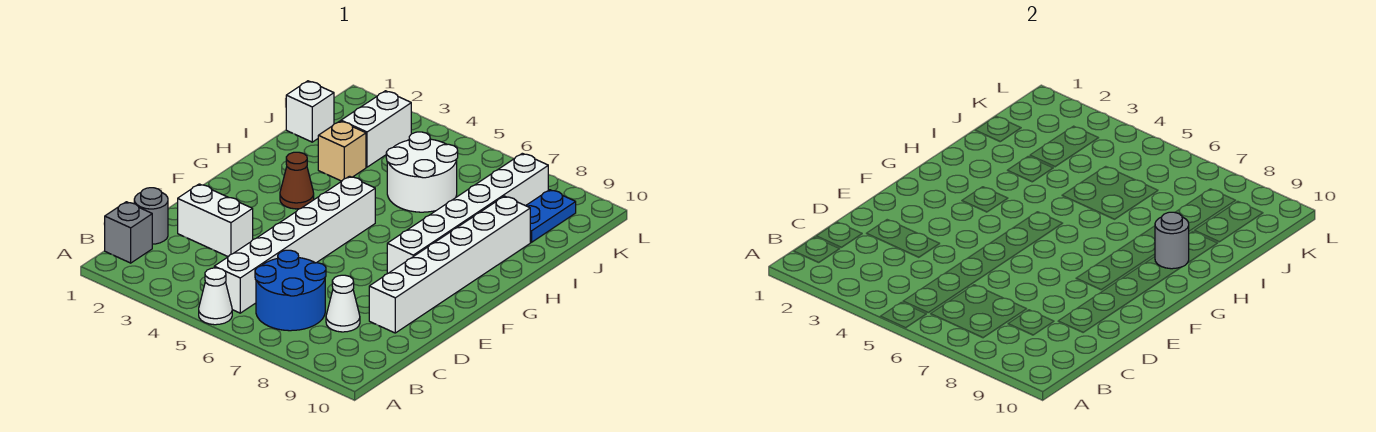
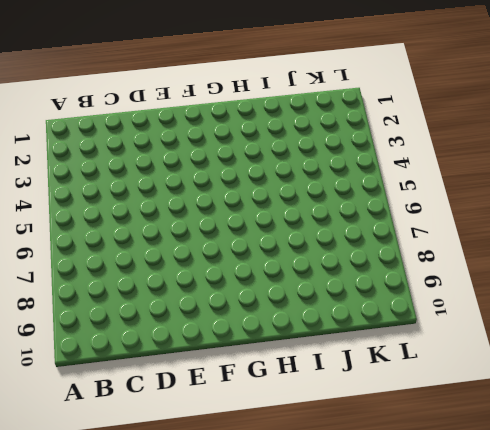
none -> white cone A5 level 1
none -> grey brick B1 level 1
none -> white brick B5:G5 level 1

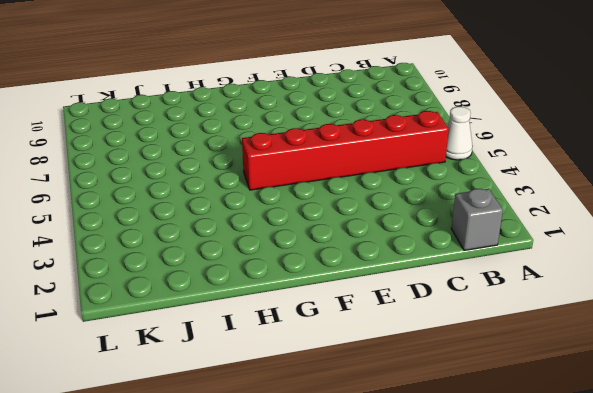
red brick B5:G5 level 1 -> white brick B5:G5 level 1
none -> blue round brick B6:C7 level 1
none -> grey round brick C1 level 1
none -> white cone C8 level 1

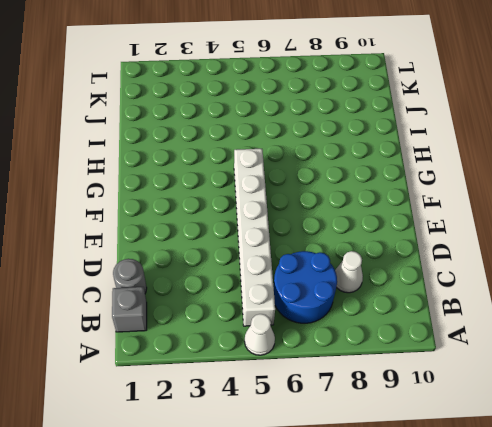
none -> white brick D2:D3 level 1
none -> white brick D9:I9 level 1
none -> white brick F8:K8 level 1

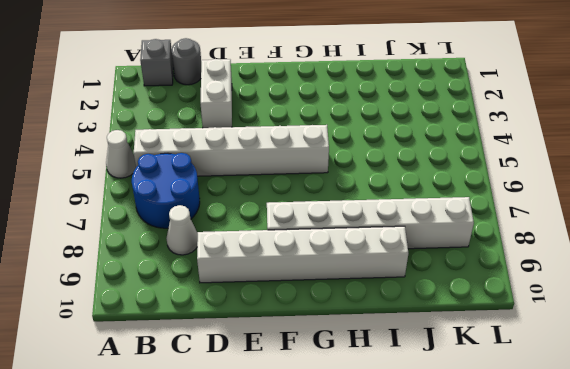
none -> brown cone G3 level 1
none -> tan brick I3 level 1
none -> white round brick I5:J6 level 1

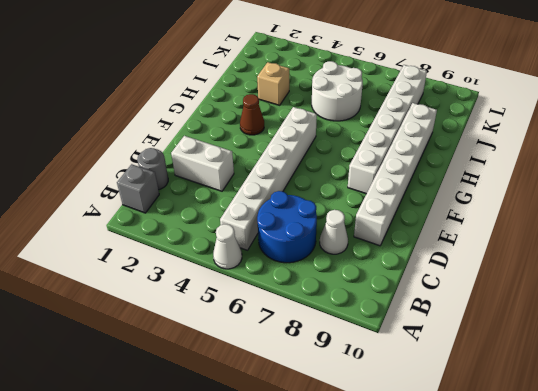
none -> white brick J1 level 1
none -> white brick J3:K3 level 1
none -> blue plate J9:K9 level 1

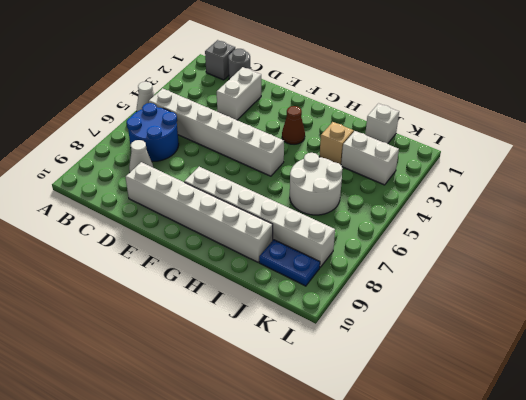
none -> grey round brick H9 level 2

